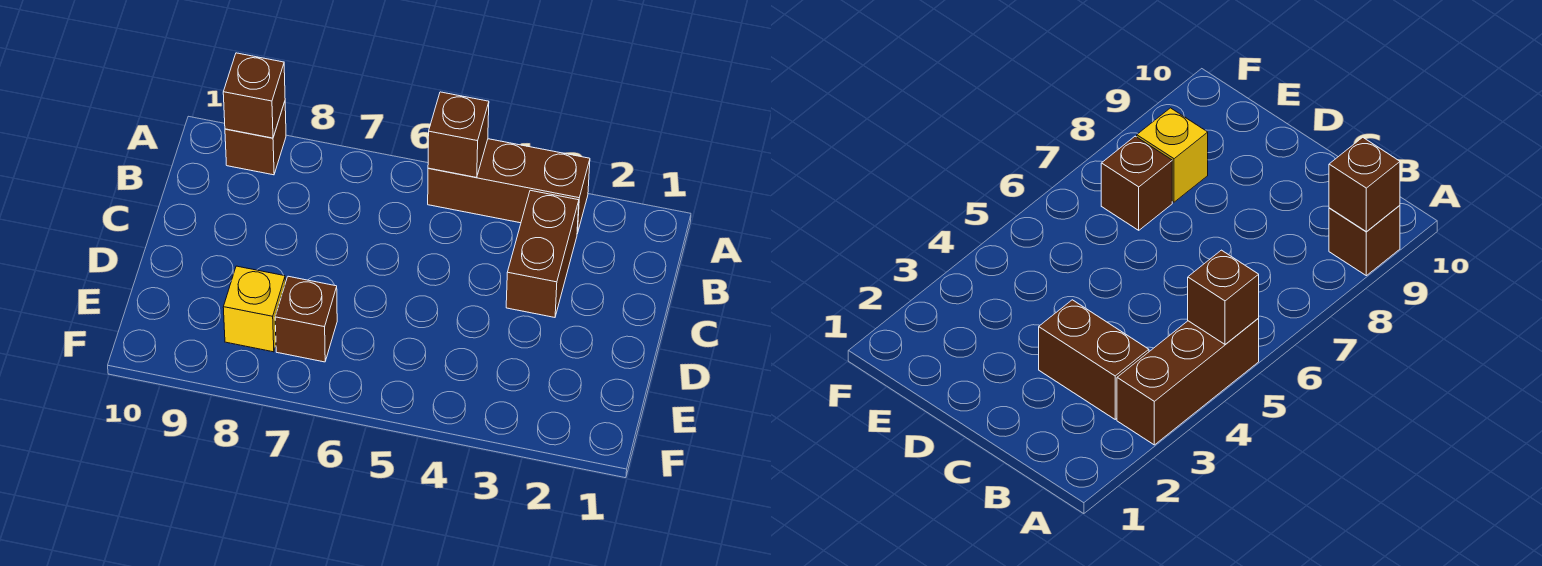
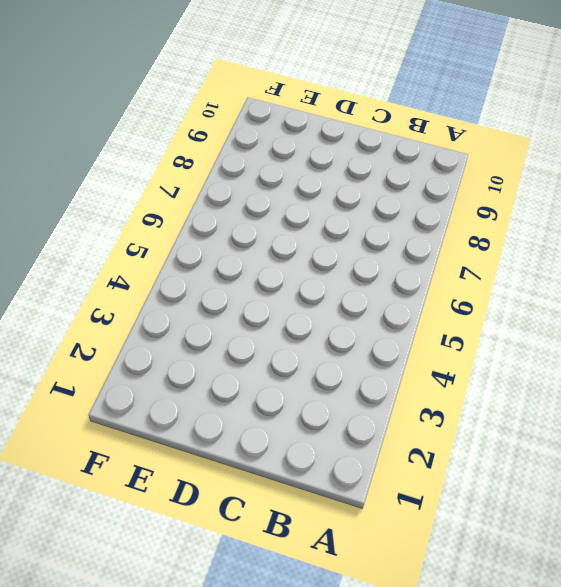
none -> brown brick A3:A5 level 1
none -> brown brick A9 level 1

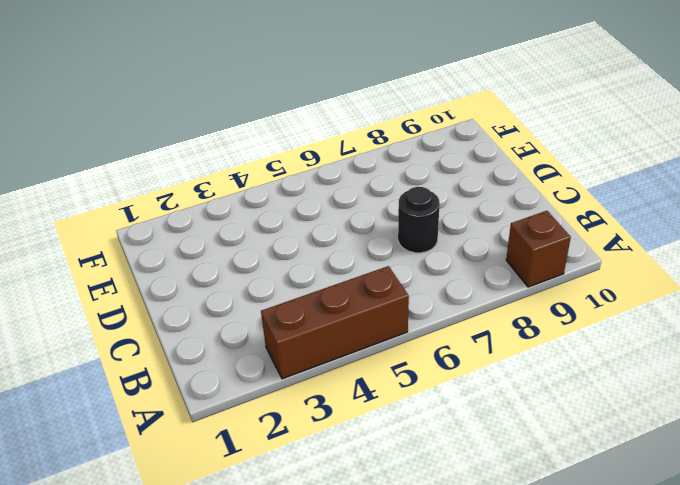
black round brick C7 level 1 -> none
none -> brown brick B3:C3 level 1
none -> brown brick E7 level 1

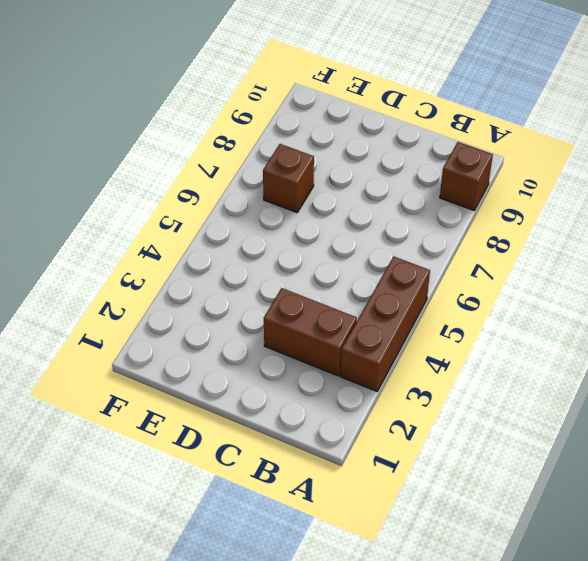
none -> yellow brick E8 level 1
none -> brown brick A5 level 2

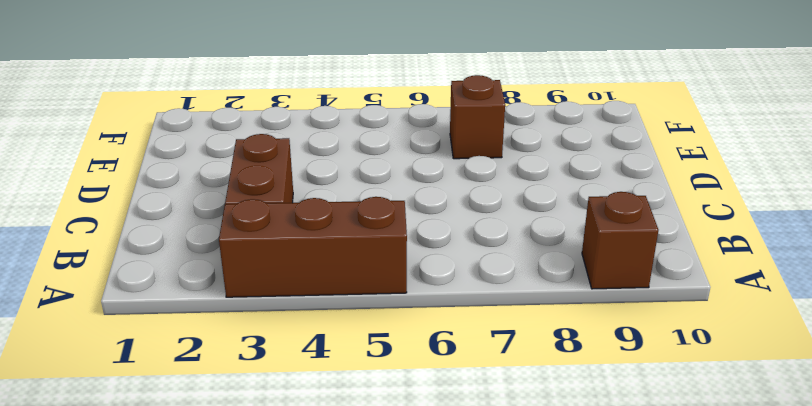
none -> yellow brick E8 level 1
none -> brown brick A5 level 2

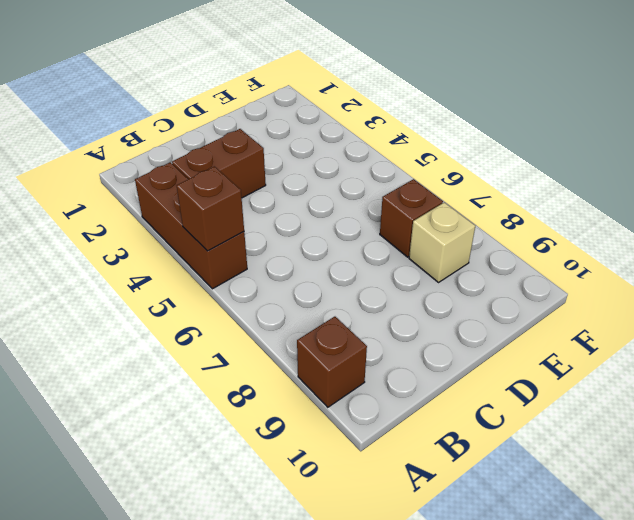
tan brick E8 level 1 -> yellow brick E8 level 1
none -> brown brick A9 level 2

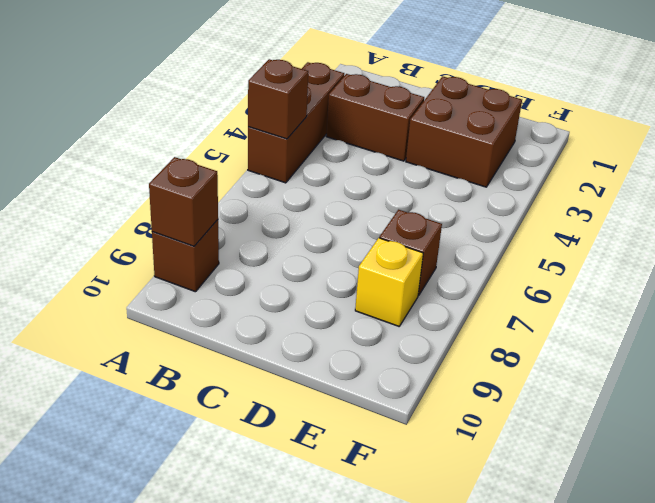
brown brick D2:E3 level 1 -> none

